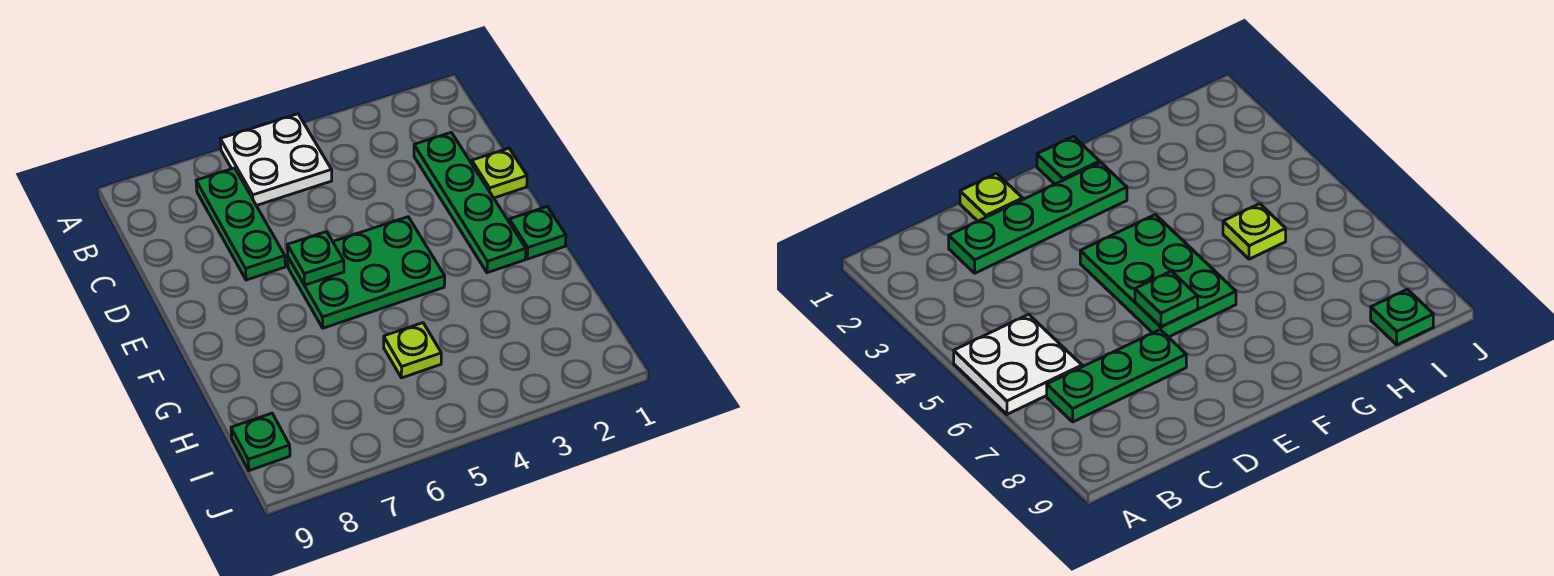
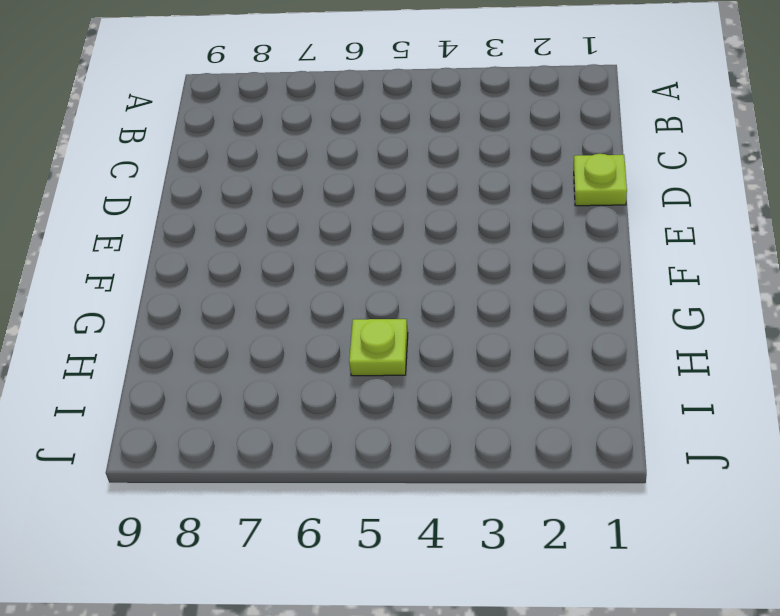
none -> white plate A5:B6 level 1
none -> green plate B7:D7 level 1

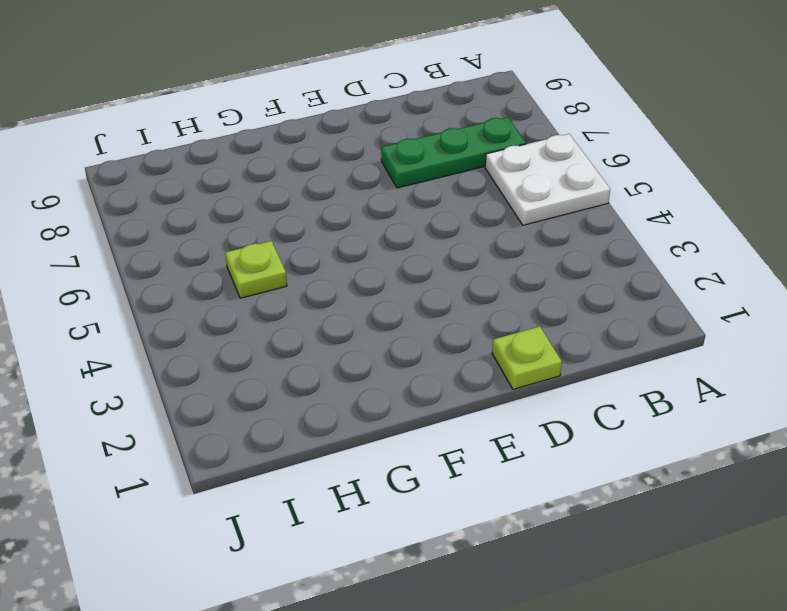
none -> green plate C2:F2 level 1
none -> green plate E4:F6 level 1

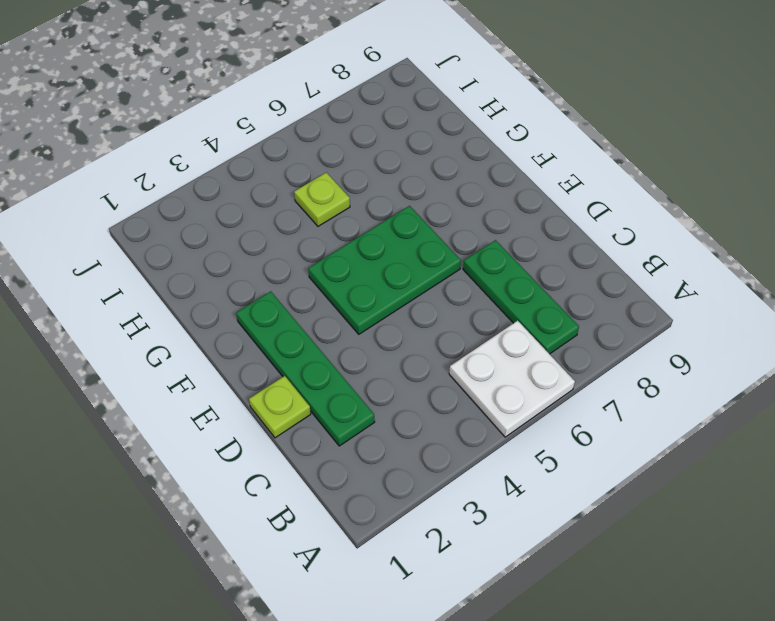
none -> green plate F1 level 1
none -> green plate I9 level 1

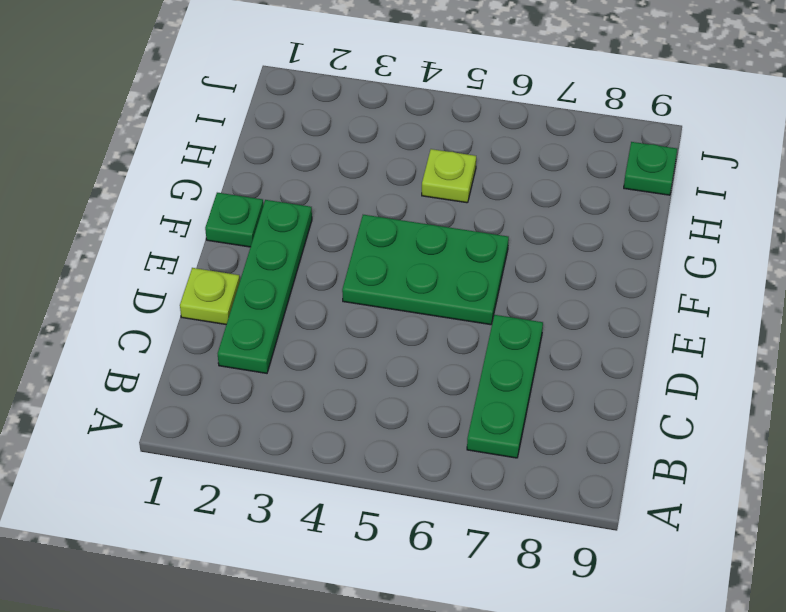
none -> white plate A5:B6 level 1
none -> green plate E6 level 2

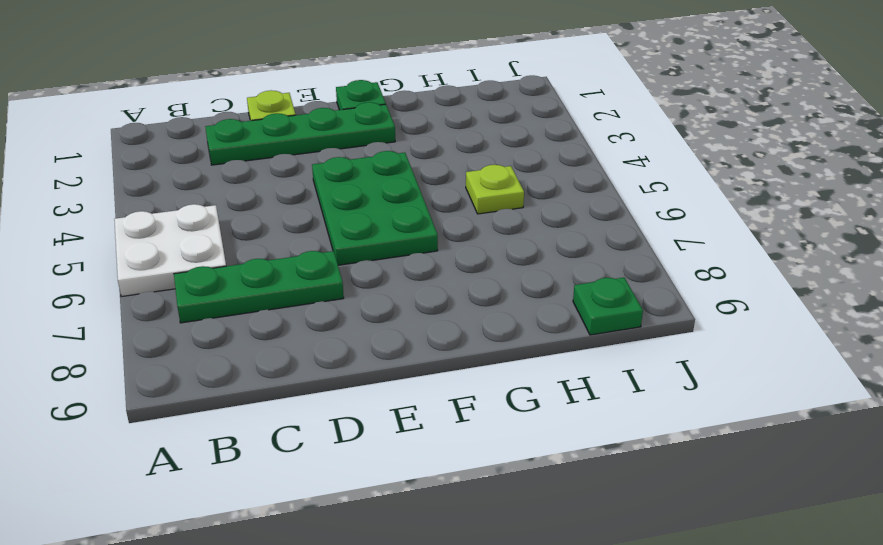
none -> green plate E6 level 2

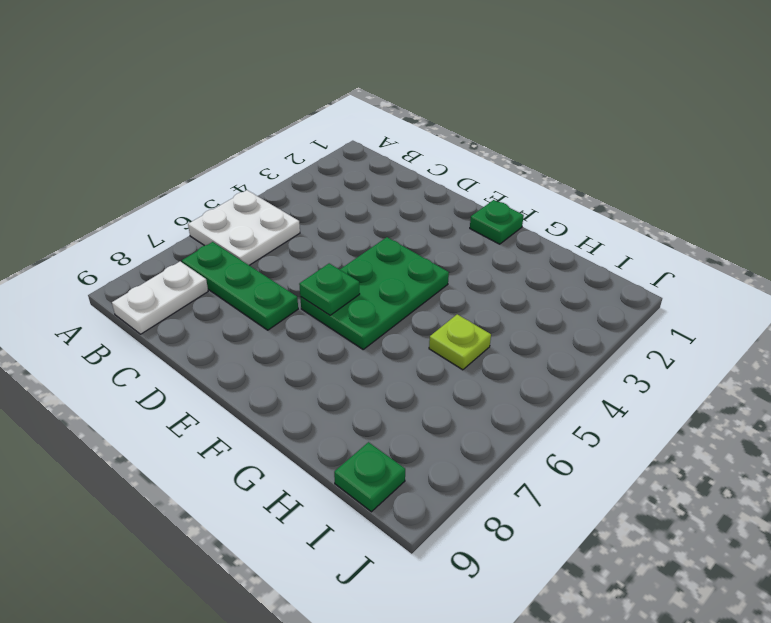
white plate B8:B9 level 1 -> none
none -> green plate C2:F2 level 1
none -> lime plate D1 level 1

